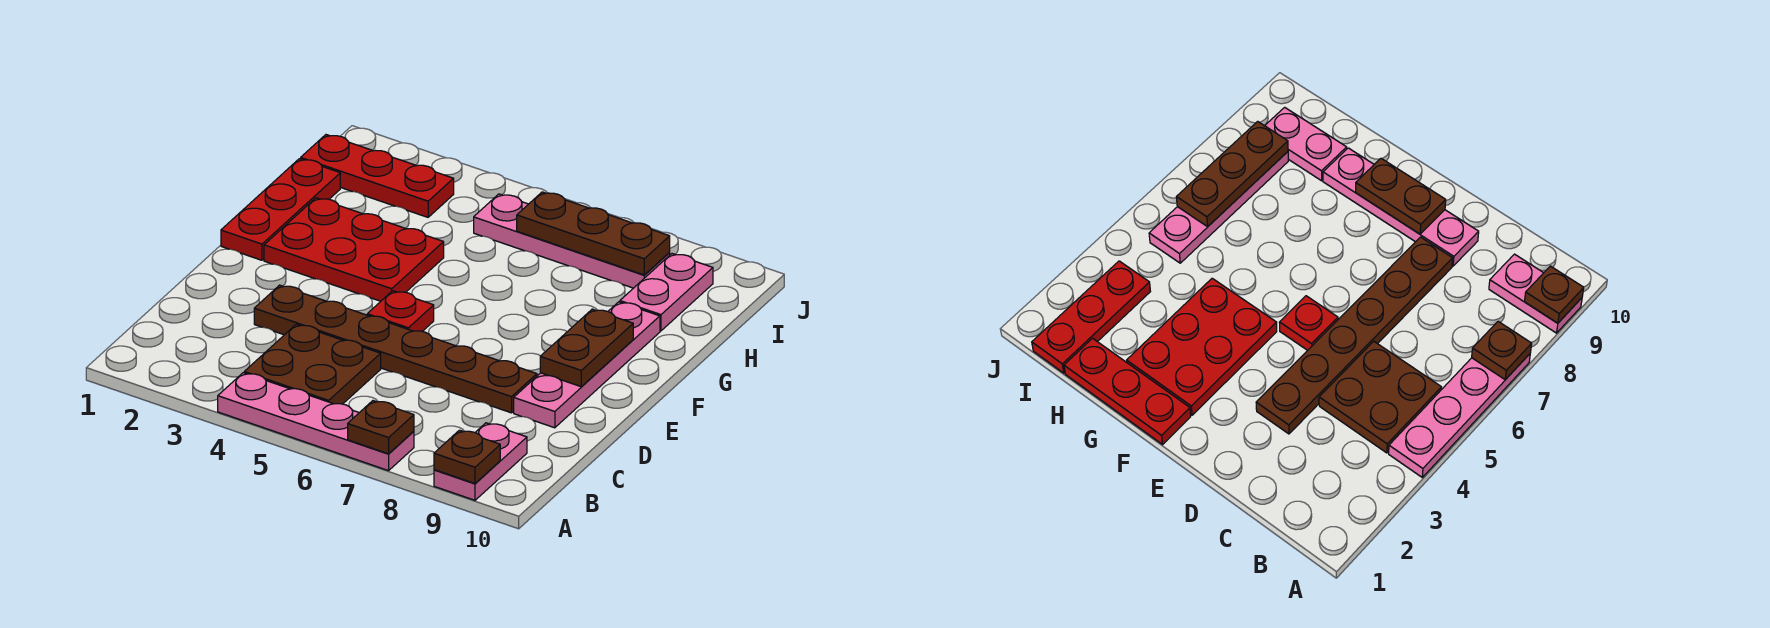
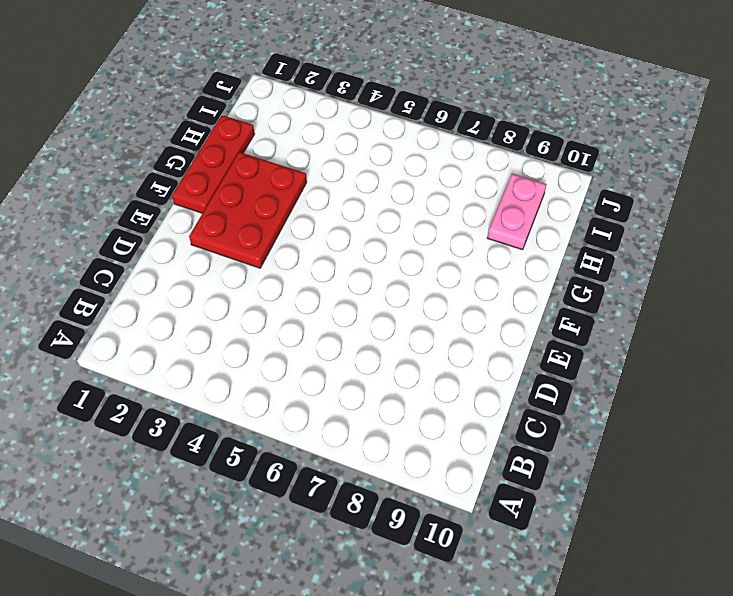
red plate E2:G3 level 1 -> red plate F2:G4 level 1
none -> pink plate A4:A7 level 1
none -> pink plate A9:B9 level 1
none -> brown plate B4:C5 level 1

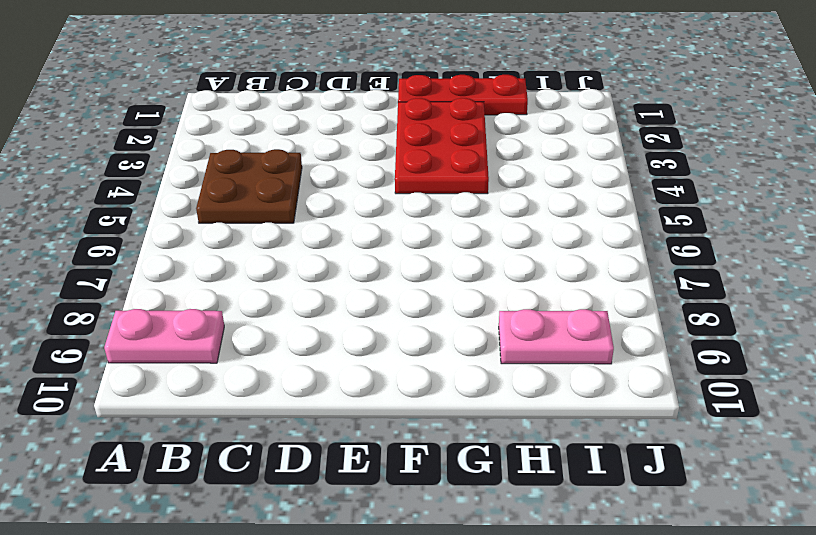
none -> pink plate A4:A7 level 1
none -> brown plate D3:D8 level 1
none -> pink plate D9:G9 level 1

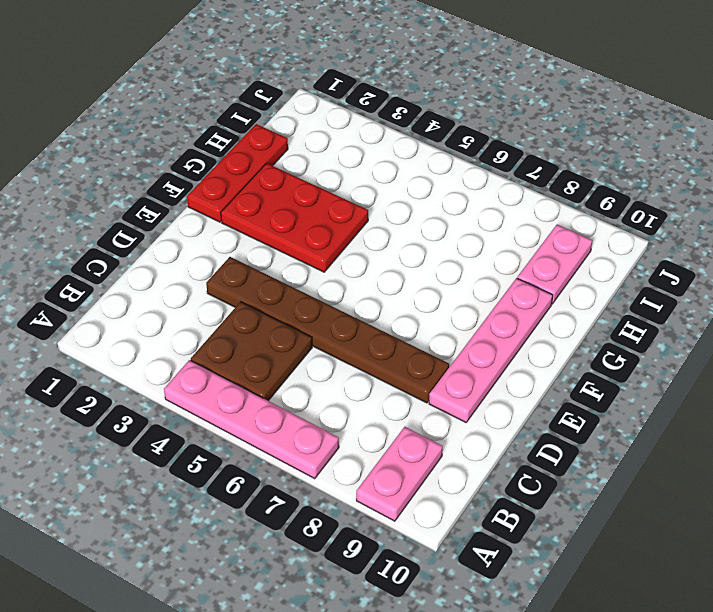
none -> red plate E5 level 1
none -> red plate I1:I3 level 1
none -> pink plate I5:I8 level 1

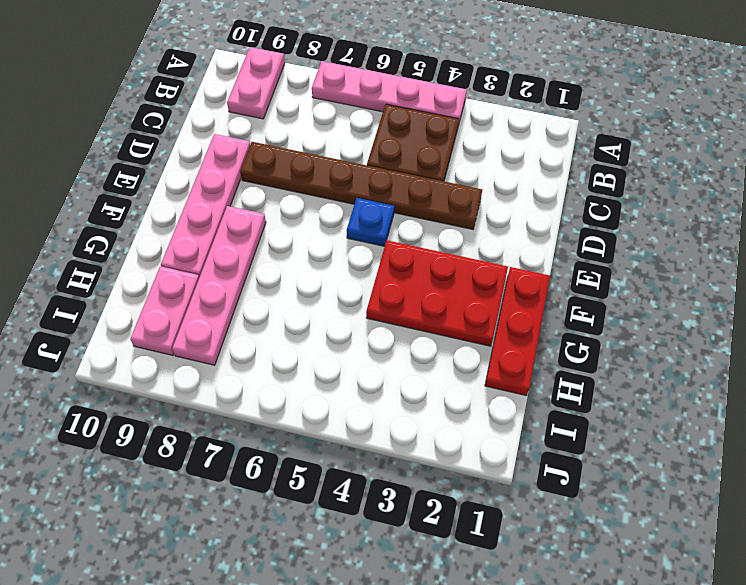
blue plate E5 level 1 -> red plate E5 level 1
pink plate F8:I8 level 1 -> pink plate I5:I8 level 1
none -> red plate I1:I3 level 1
none -> brown plate A7 level 2
none -> brown plate A9 level 2

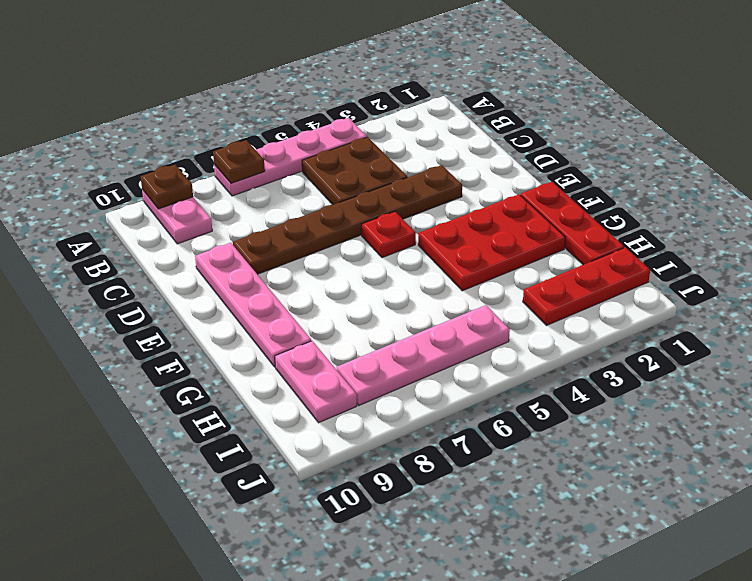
none -> brown plate E9:F9 level 2
none -> brown plate I6:I8 level 2

